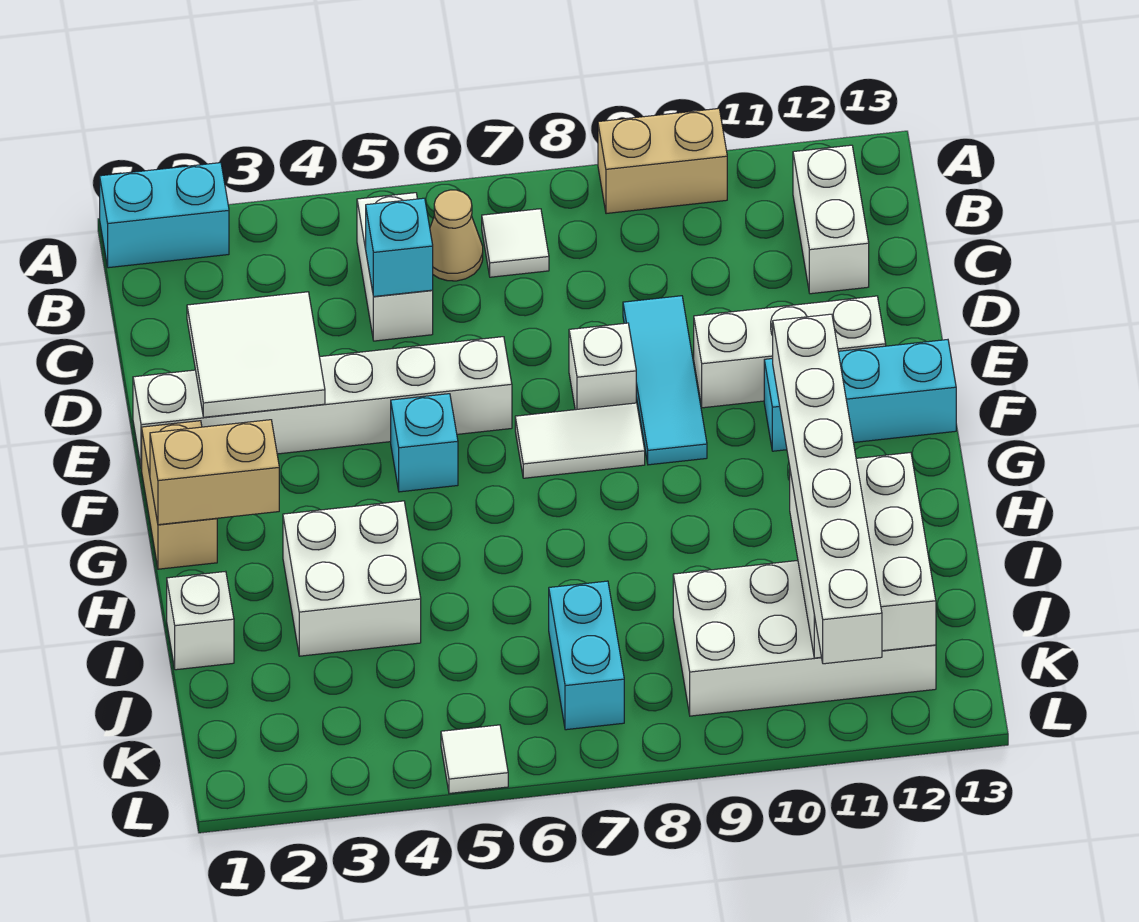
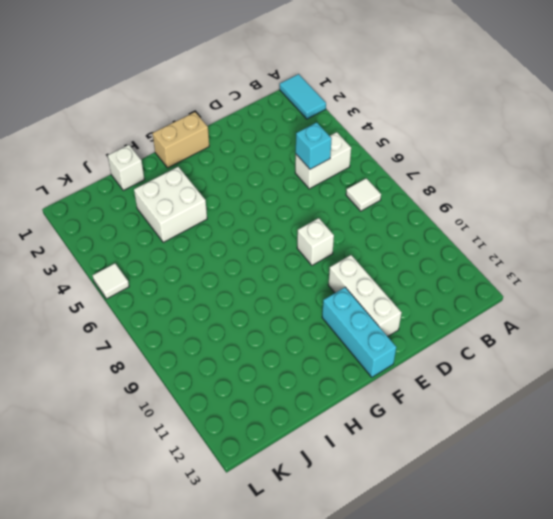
cyan tile A1:A2 level 1 -> cyan brick A1:A2 level 1
none -> tan brick A9:A10 level 1
none -> tan cone B6 level 1
none -> white brick B12:C12 level 1

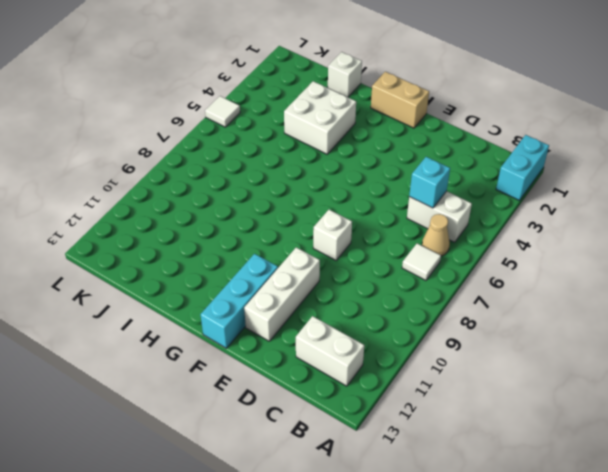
none -> tan brick A9:A10 level 1
none -> cyan tile D9:F9 level 1
none -> white brick E1:E6 level 1

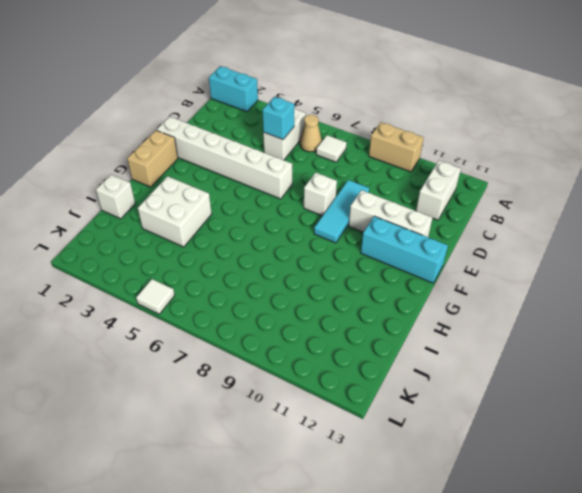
none -> cyan brick F5 level 1
none -> white tile F7:F8 level 1
none -> cyan brick J7:K7 level 1

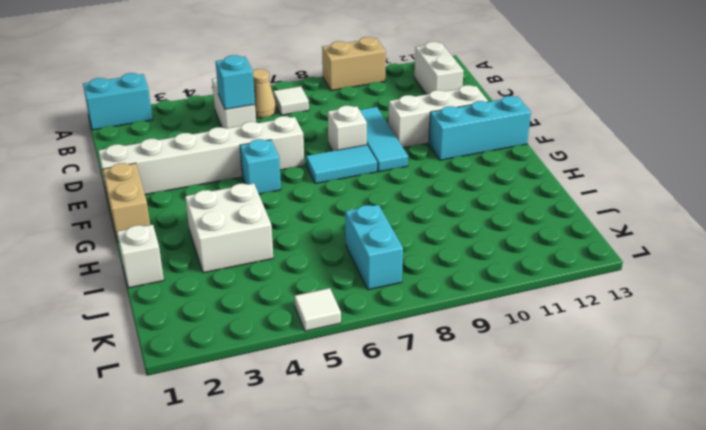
cyan tile F7:F8 level 1 -> white tile F7:F8 level 1
none -> white brick J9:K12 level 1
none -> white tile D2:E3 level 2
none -> tan brick G1:G2 level 2

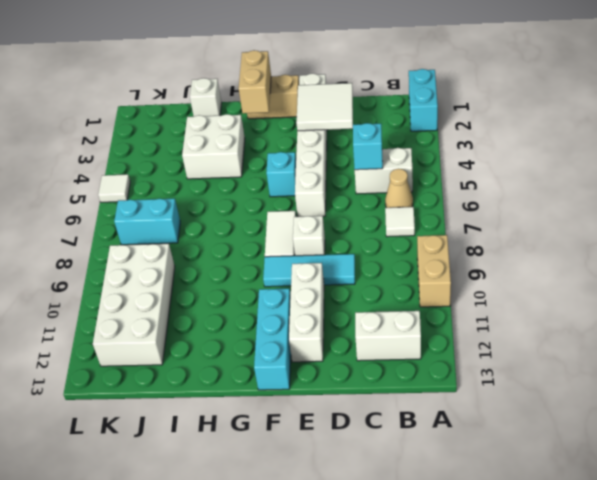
none -> white brick I11:K12 level 2
none -> white brick G11:L11 level 3

